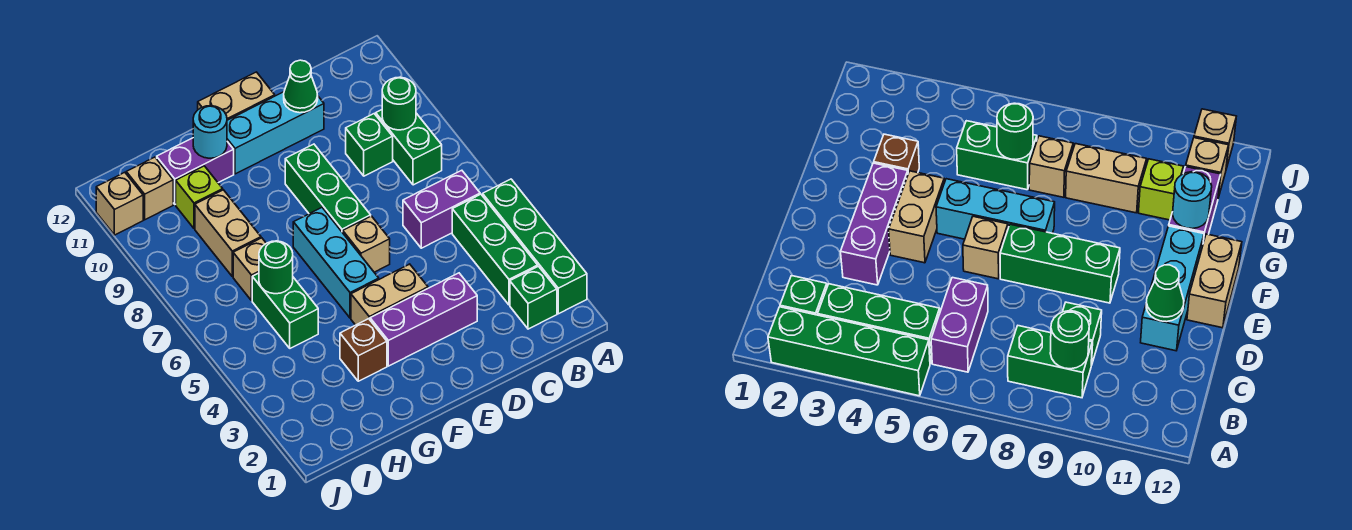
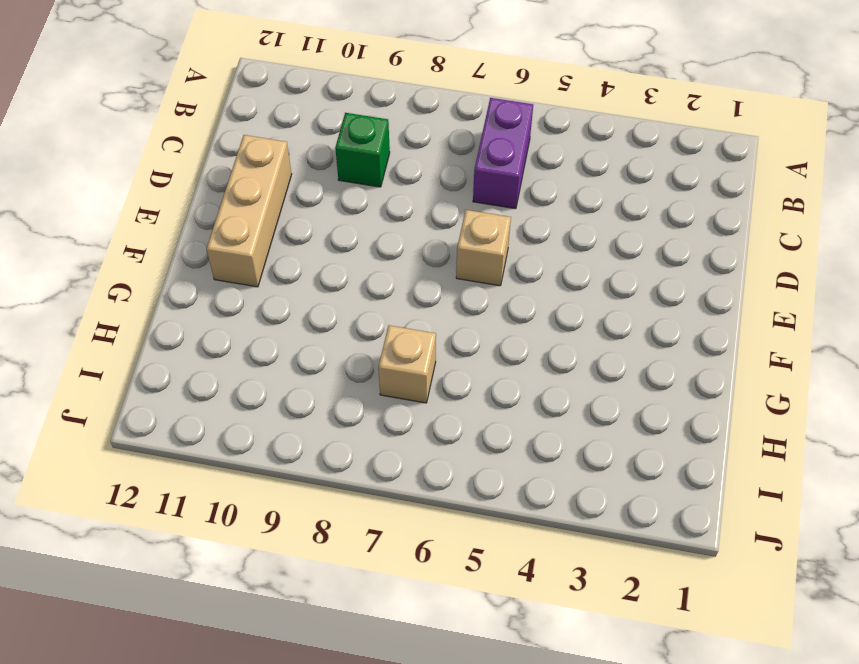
tan brick D11:F11 level 1 -> cyan brick D11:F11 level 1
none -> green brick A2:A5 level 1
none -> green brick B2 level 1
none -> green brick B3:B5 level 1

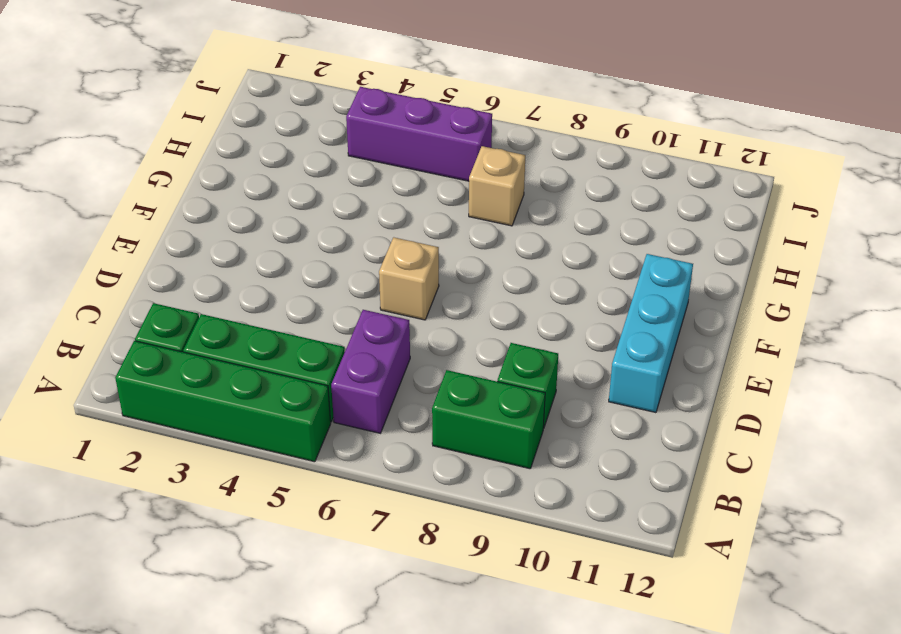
purple brick I4:I6 level 1 -> purple brick D3:F3 level 1
none -> tan brick E4:F4 level 1
none -> green brick E7:E9 level 1
none -> tan brick E12:F12 level 1

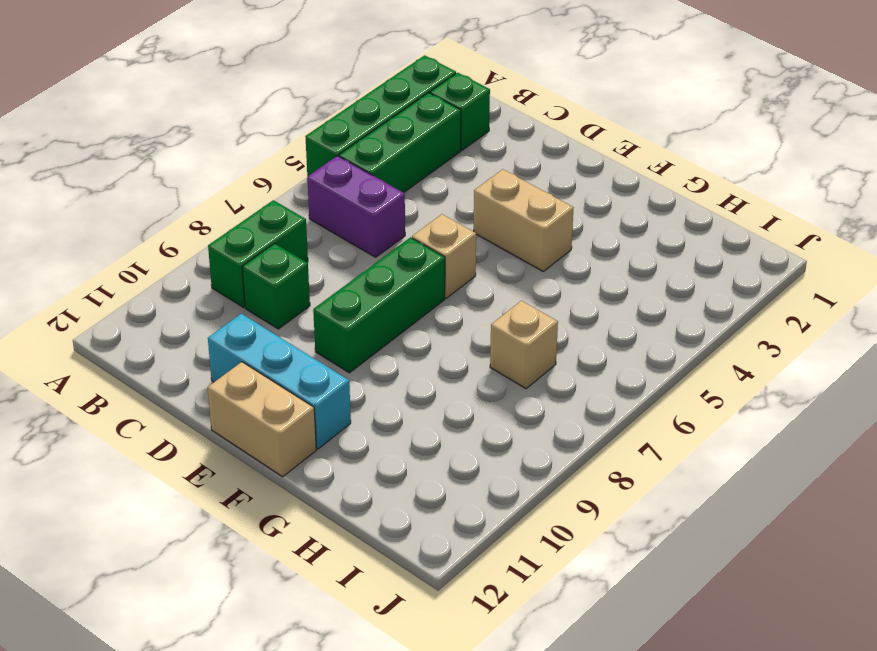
none -> purple brick D3:F3 level 1
none -> cyan brick F5:F7 level 1
none -> brown brick G3 level 1

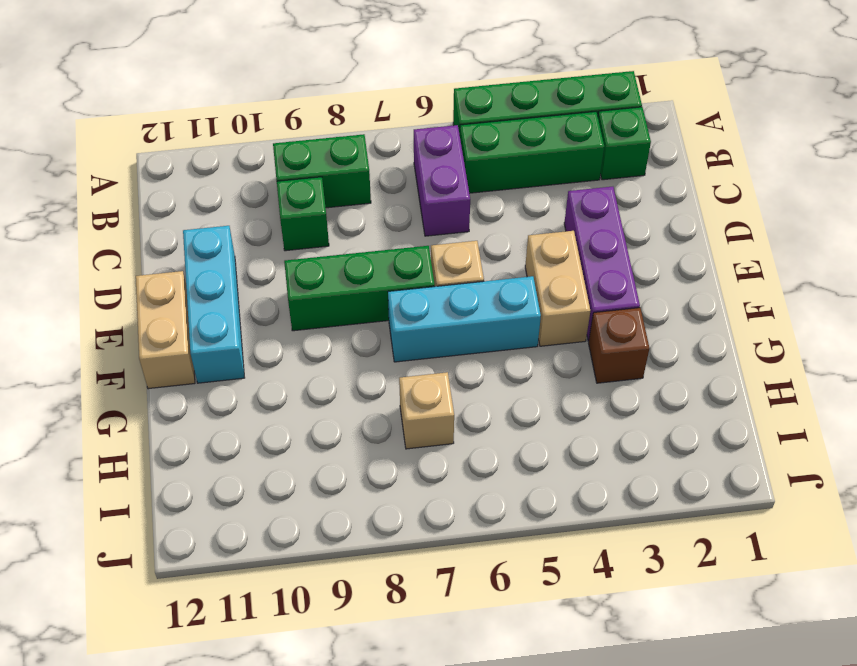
none -> purple brick G11:H11 level 1
none -> green brick H5:H6 level 1
none -> tan brick H8:H9 level 1

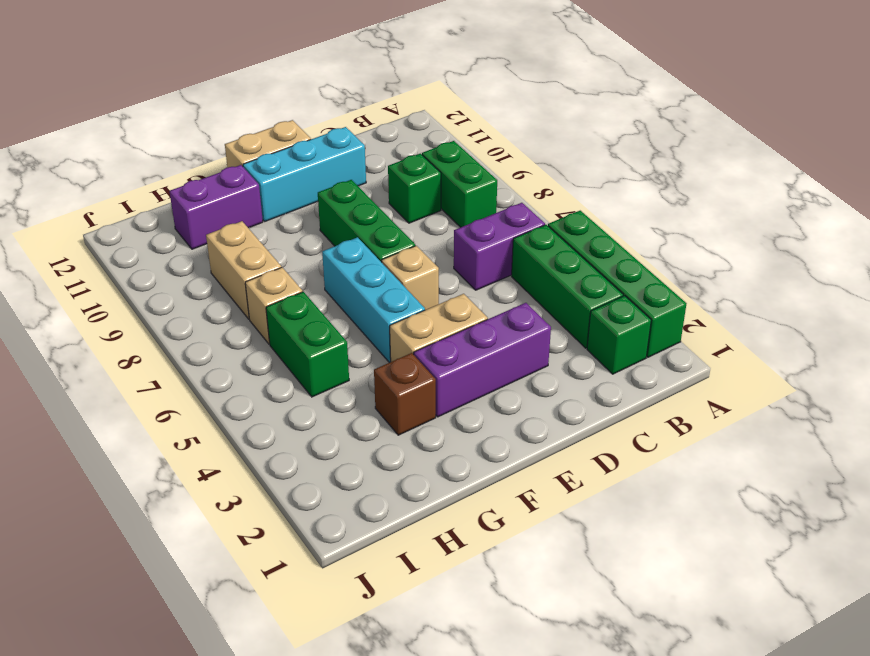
none -> lime brick H10 level 1
none -> tan brick I11 level 1
none -> tan brick J11 level 1

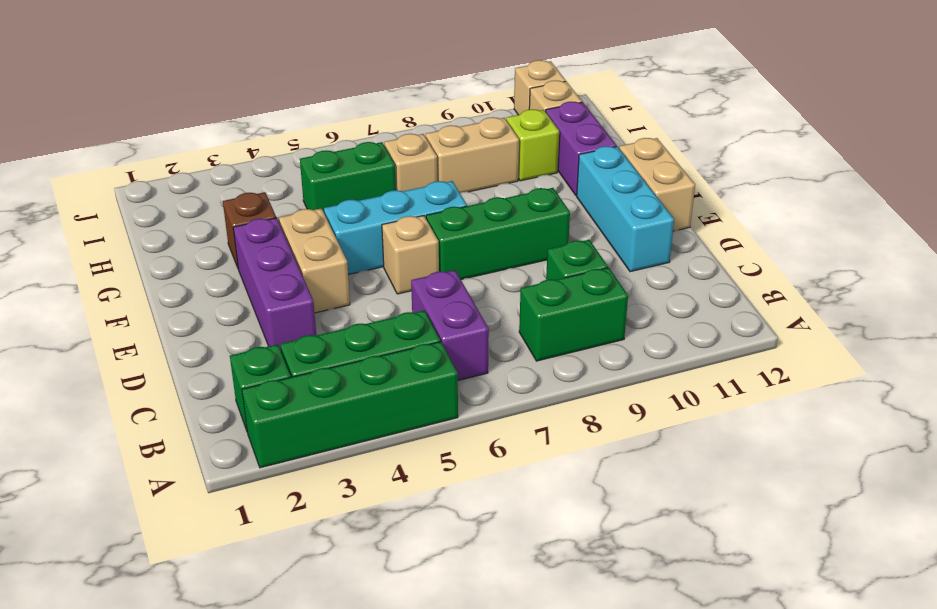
none -> green round brick B9 level 2
none -> green cone D11 level 2
none -> cyan round brick G11 level 2

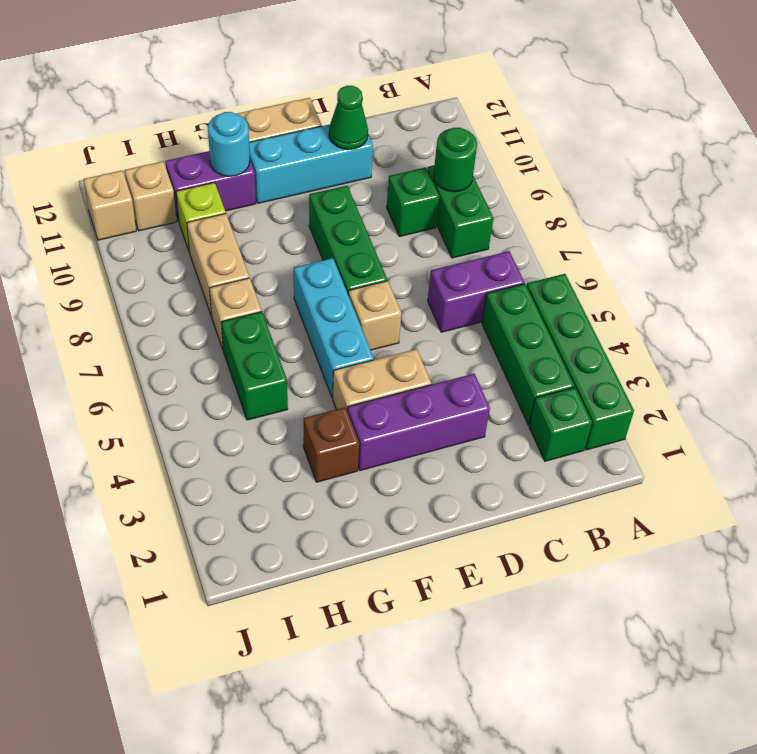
none -> green round brick H6 level 2

